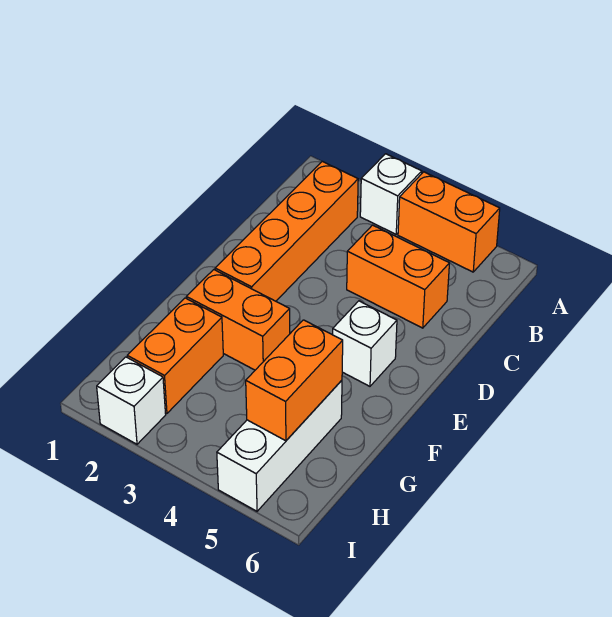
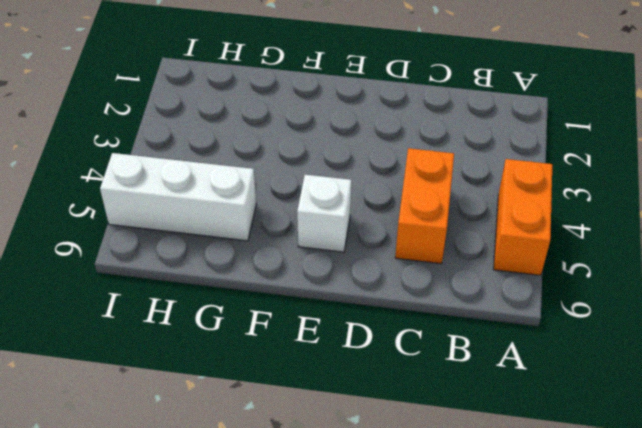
none -> white brick A3 level 1
none -> orange brick B2:E2 level 1

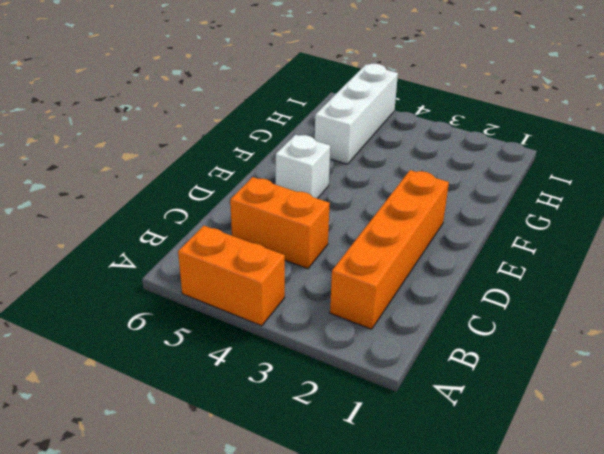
none -> white brick A3 level 1
none -> orange brick F2:F3 level 1

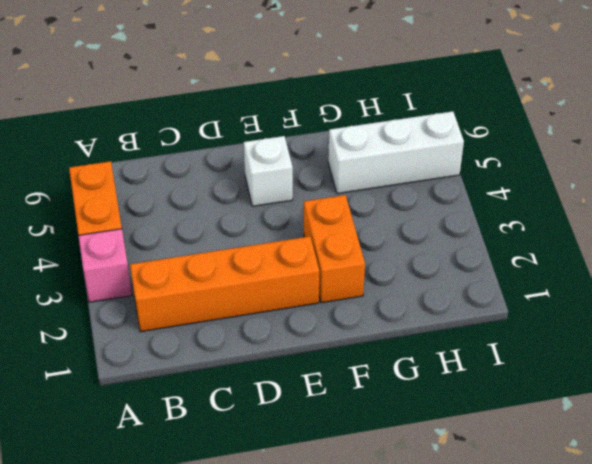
pink brick A3 level 1 -> white brick A3 level 1
none -> orange brick C4:C5 level 1
none -> orange brick G2:H2 level 1

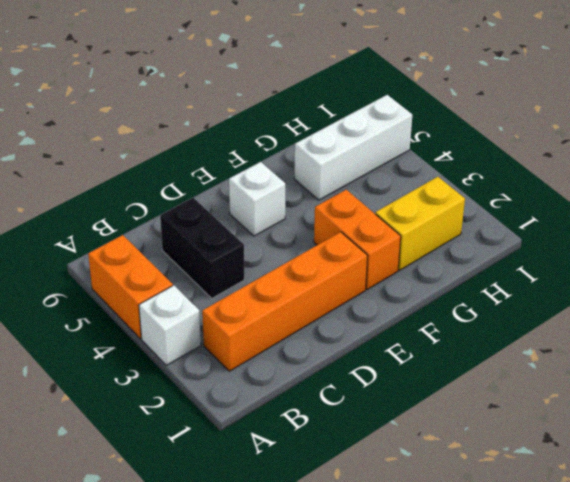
black brick C4:C5 level 1 -> orange brick C4:C5 level 1
yellow brick G2:H2 level 1 -> orange brick G2:H2 level 1
none -> white brick I2 level 1
none -> orange brick G5:H5 level 2

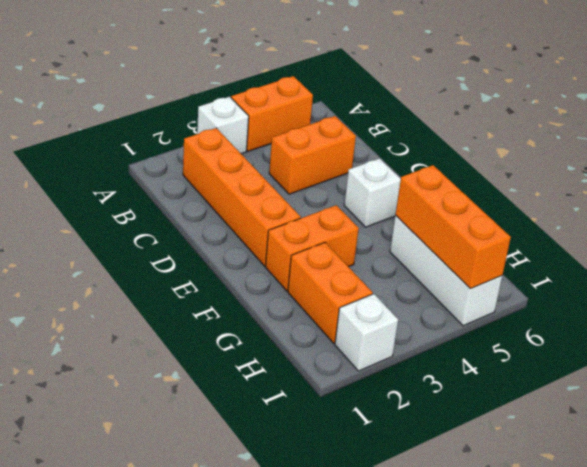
orange brick G5:I5 level 2 -> orange brick G5:H5 level 2

